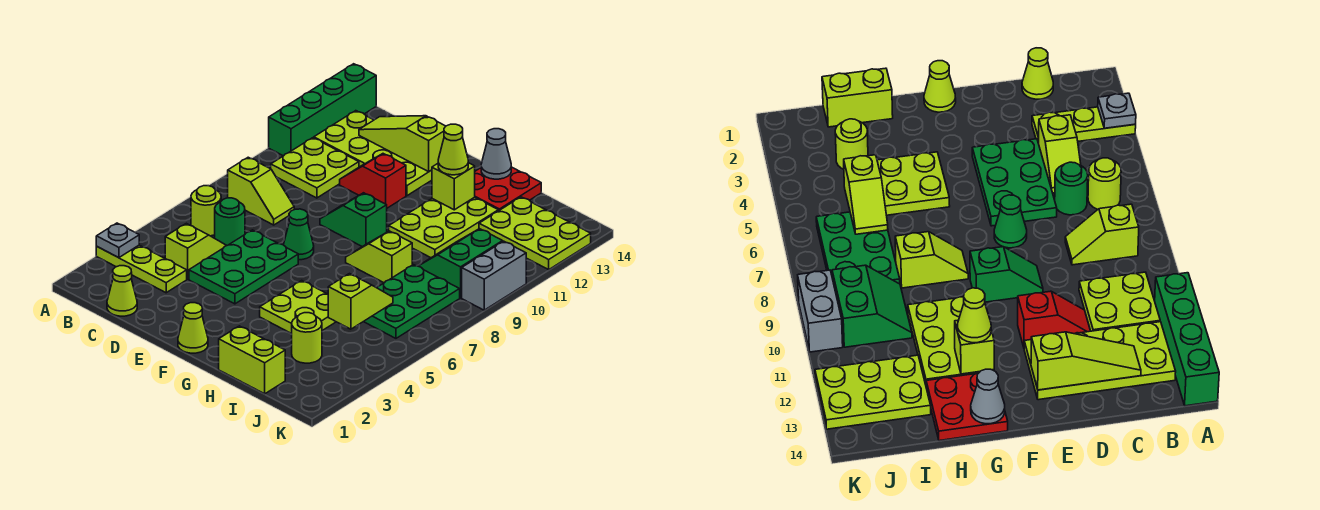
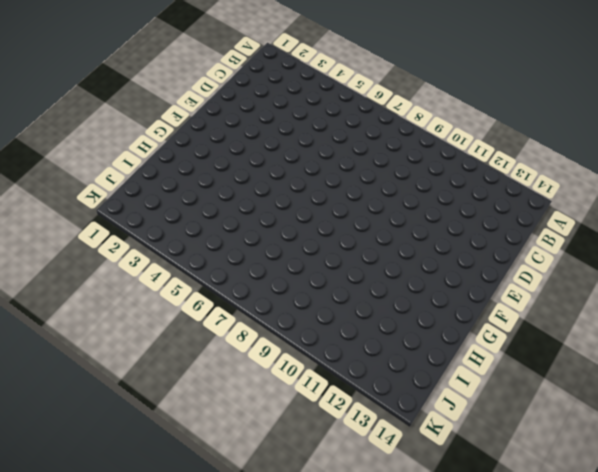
none -> lime plate A3:C3 level 1
none -> green brick A11:A14 level 1
none -> lime round brick B6 level 1
none -> lime slope B8:C8 level 1 top B

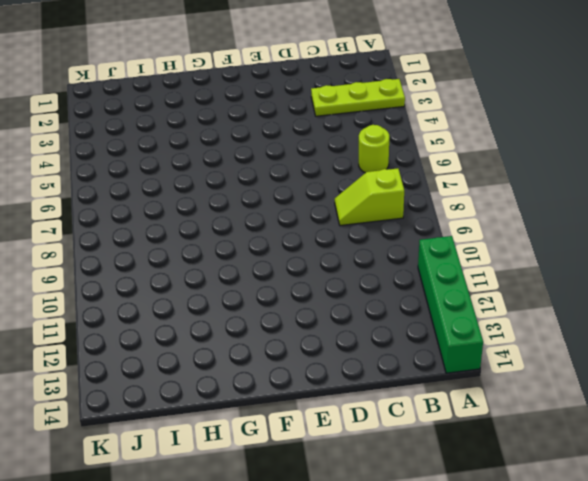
none -> lime plate B10:C11 level 1
none -> lime plate B12:E13 level 1
none -> lime cone C1 level 1
none -> lime slope C4:C5 level 1 top 4

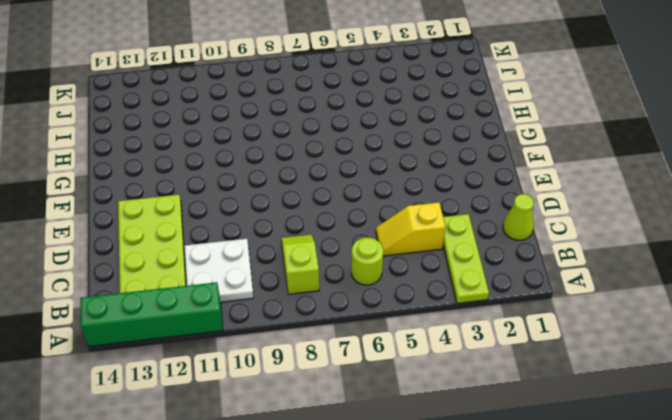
white plate B10:C11 level 1 -> lime plate B10:C11 level 1
yellow slope C4:C5 level 1 top 4 -> lime slope C4:C5 level 1 top 4
none -> green round brick C6 level 1
none -> green plate D4:E6 level 1
none -> red slope D11:E11 level 1 top E
none -> green cone E7 level 1

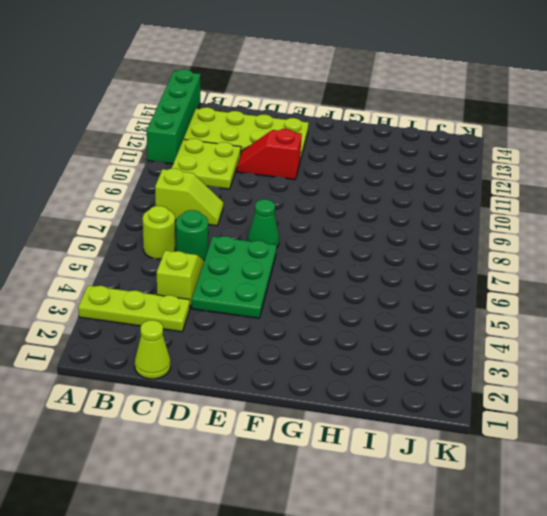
none -> green slope E9:F9 level 1 top F
none -> lime cone F1 level 1
none -> lime plate G4:H5 level 1
none -> lime slope G8:H8 level 1 top H

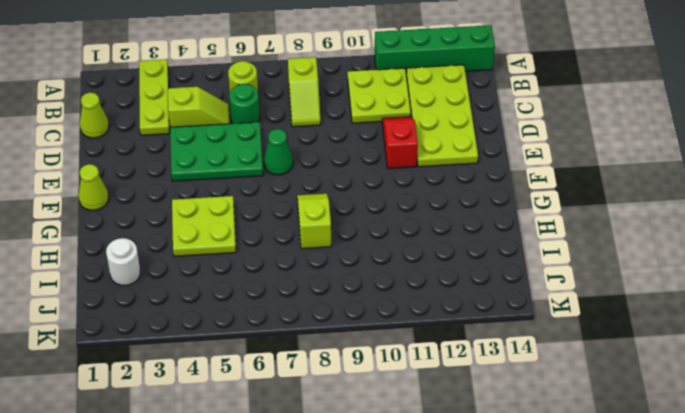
white round brick I2 level 1 -> none
none -> green slope E9:F9 level 1 top F
none -> lime plate G10:H12 level 1
none -> red plate G13:H14 level 1
none -> lime brick H1:I1 level 1

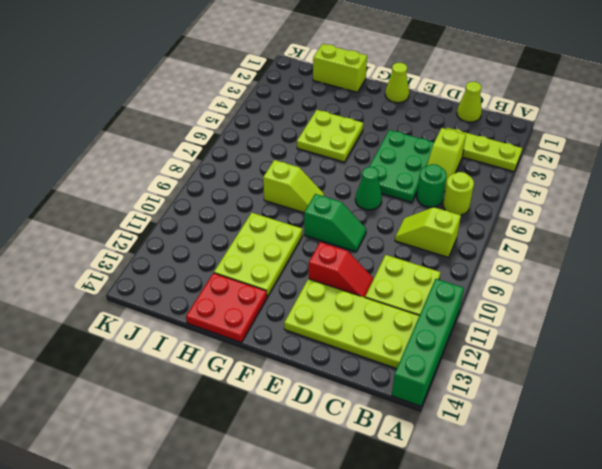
none -> lime round brick I3 level 1
none -> green plate I6:J8 level 1
none -> green slope I9:J10 level 1 top J
none -> lime plate I12:K13 level 1

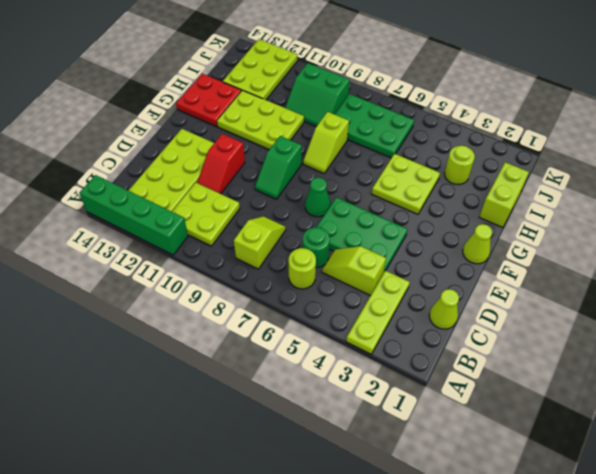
none -> grey brick K9:K10 level 1
none -> grey plate A3 level 2
none -> lime slope C13:E13 level 2 top E
none -> lime brick G12 level 2

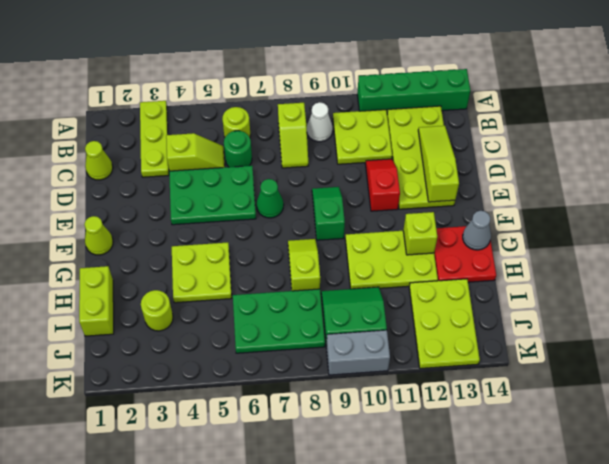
white cone B9 level 1 -> none
none -> grey plate A3 level 2
none -> lime slope I5:I6 level 2 top 5
none -> lime cone G12 level 3

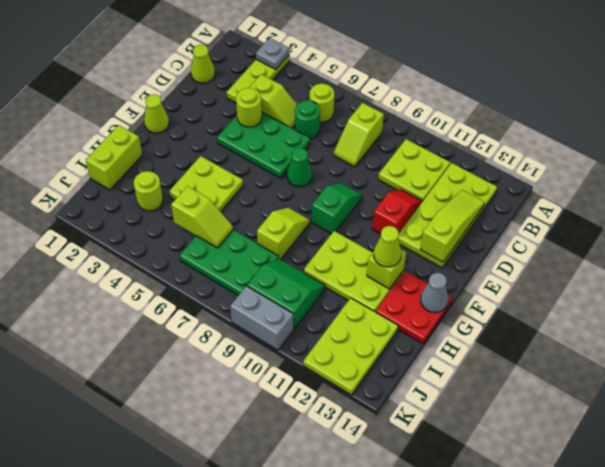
lime round brick D4 level 2 -> none
none -> green brick A11:A14 level 1

